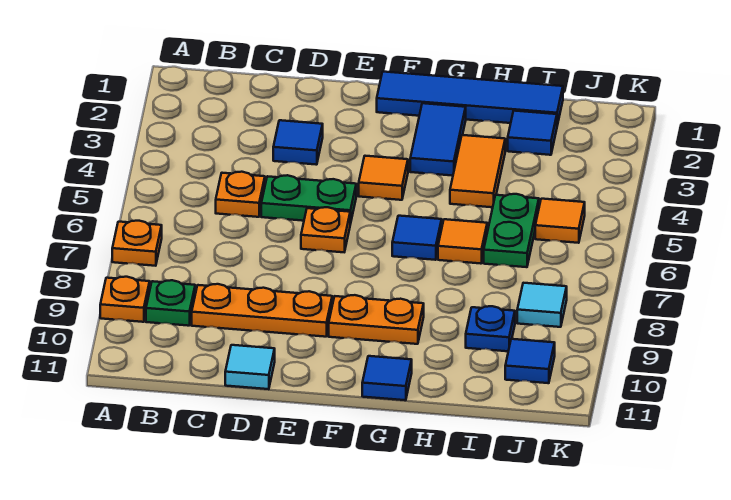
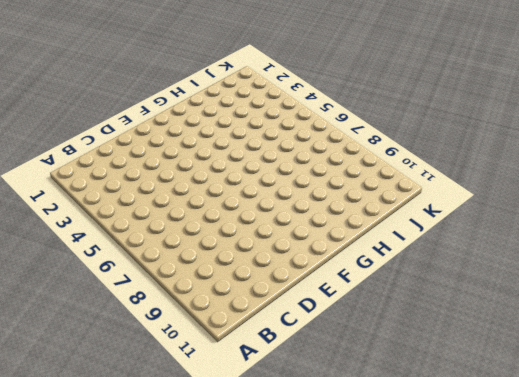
none -> orange plate A7 level 1
none -> orange plate A9 level 1
none -> green plate B9 level 1

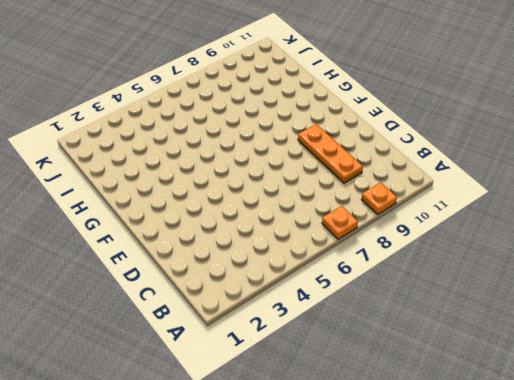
none -> green plate B9 level 1
none -> orange plate C5 level 1
none -> blue tile D3 level 1

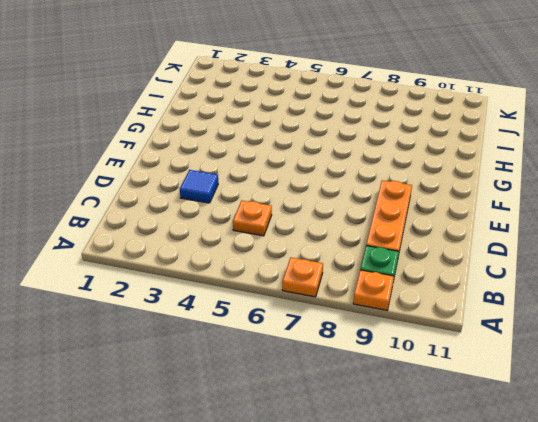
none -> green plate D5:E5 level 1
none -> cyan tile D11 level 1
none -> orange plate E6 level 1

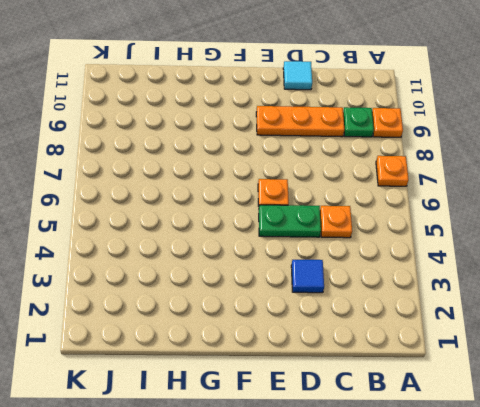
none -> blue tile F1:I1 level 1
none -> orange tile F4 level 1
none -> orange plate F9:G9 level 1

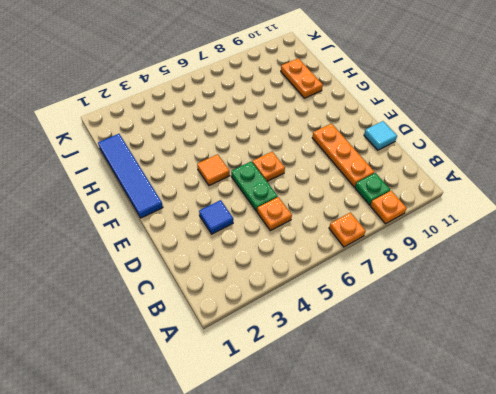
orange plate H10:I10 level 1 -> orange plate F9:G9 level 1
none -> blue tile G2:G3 level 1
none -> blue tile G6 level 1
none -> blue tile G11 level 1

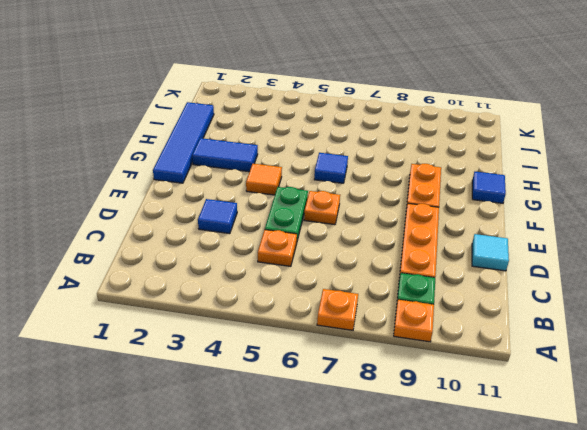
none -> orange tile H3:H4 level 1
none -> orange tile H6 level 1
none -> blue tile I2 level 1

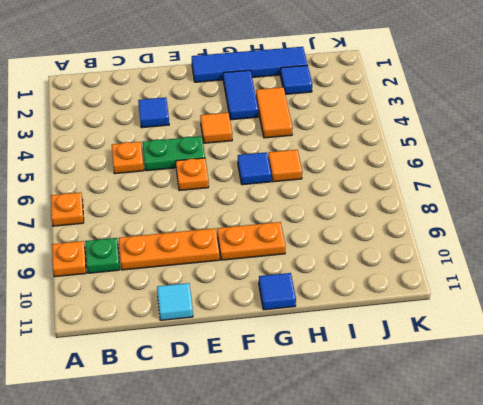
none -> green plate I5:I6 level 1
none -> blue plate I9 level 1
none -> orange tile J5 level 1

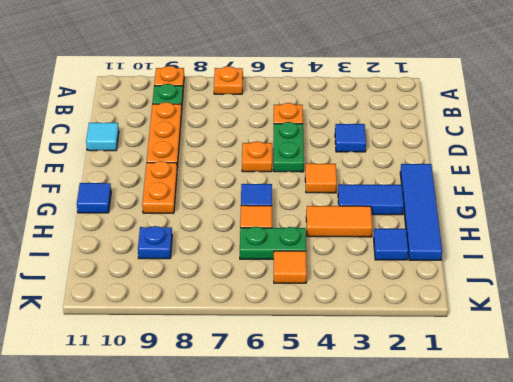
none -> cyan tile J8 level 1
none -> blue tile J10 level 1

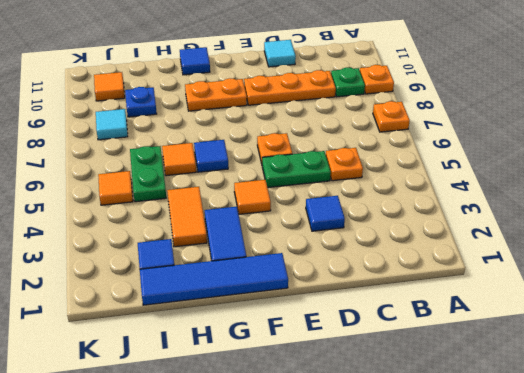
orange tile J10 level 1 -> blue tile J10 level 1

